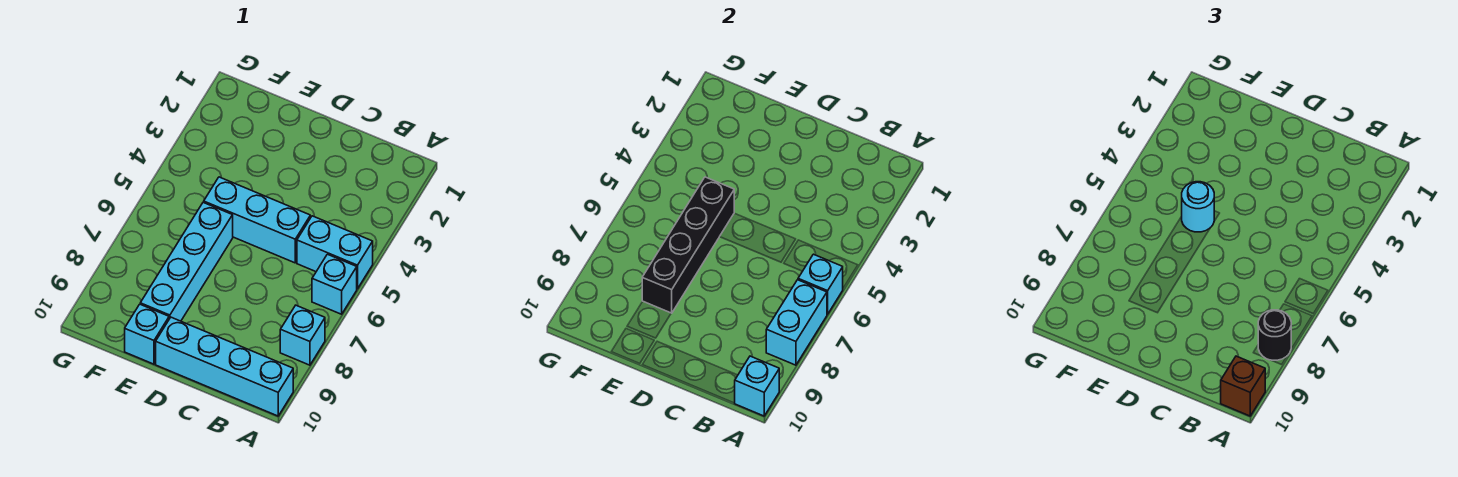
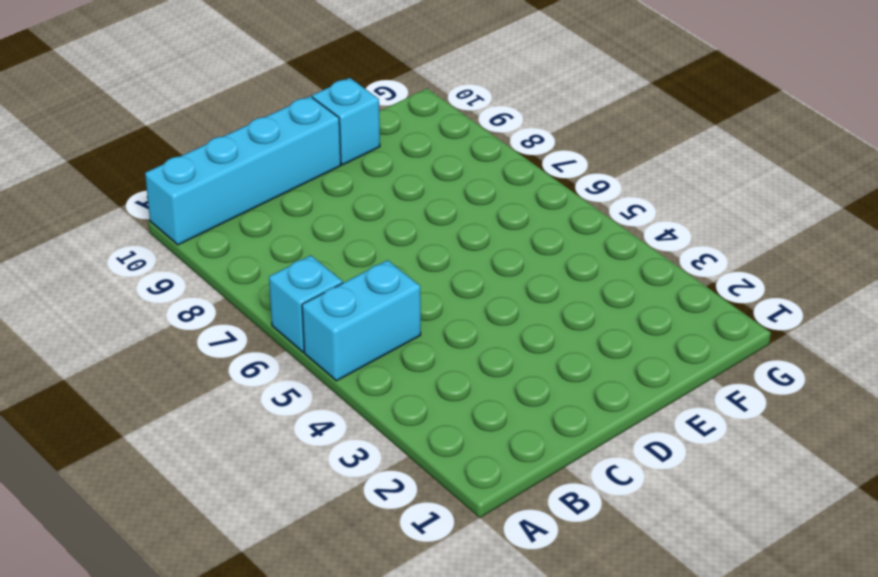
none -> cyan brick A8 level 1
none -> cyan brick C5:E5 level 1
none -> cyan brick E6:E9 level 1

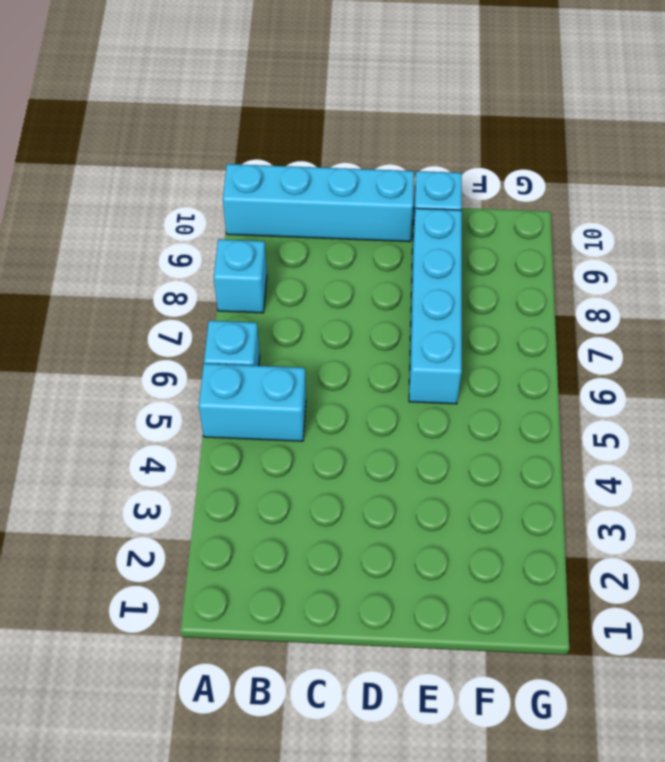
none -> cyan brick C5:E5 level 1
none -> cyan brick A6 level 2
none -> cyan brick A7:A8 level 2

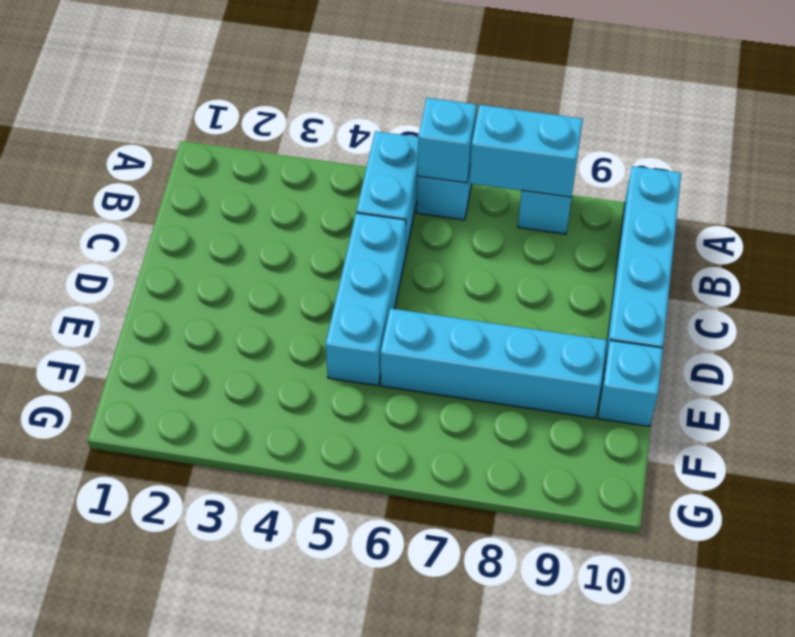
none -> cyan brick A10 level 2
none -> black brick E5:E8 level 2
none -> black round brick A8 level 3

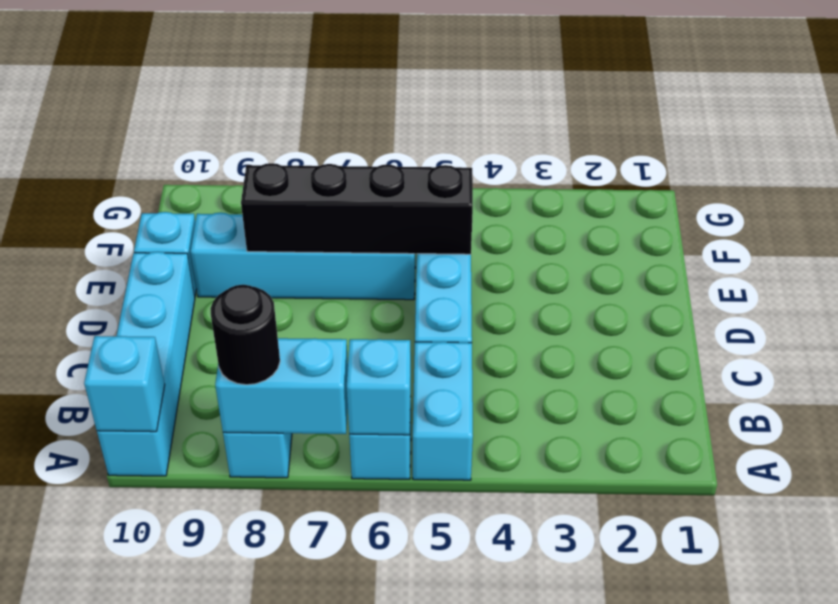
none -> brown brick A10 level 3
none -> cyan round brick E5 level 3

